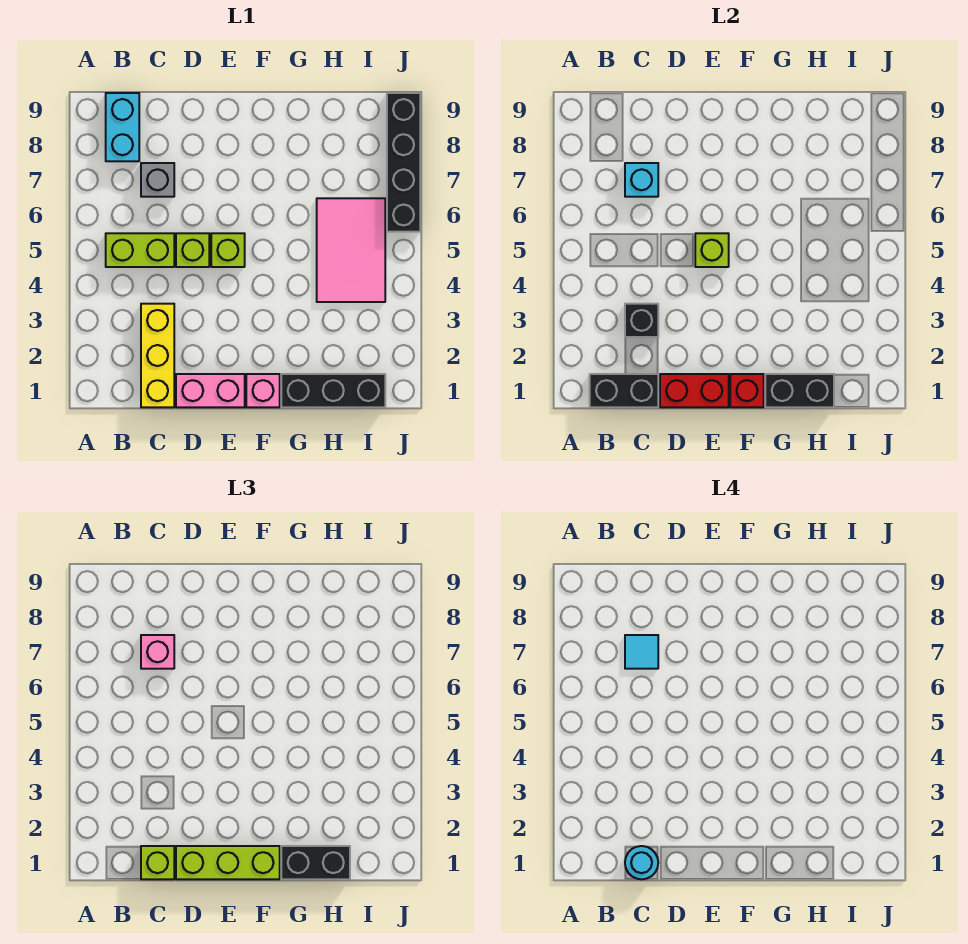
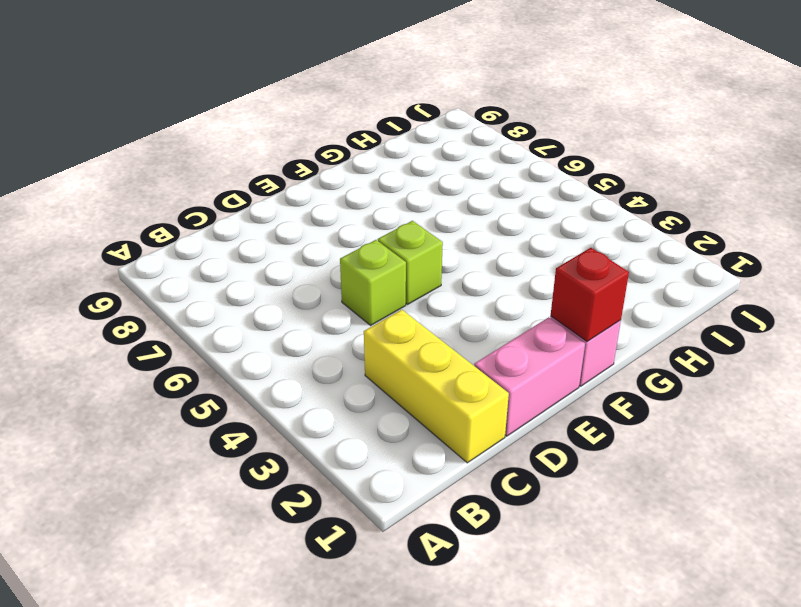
none -> lime brick B5:C5 level 1
none -> cyan brick B8:B9 level 1
none -> grey brick C7 level 1

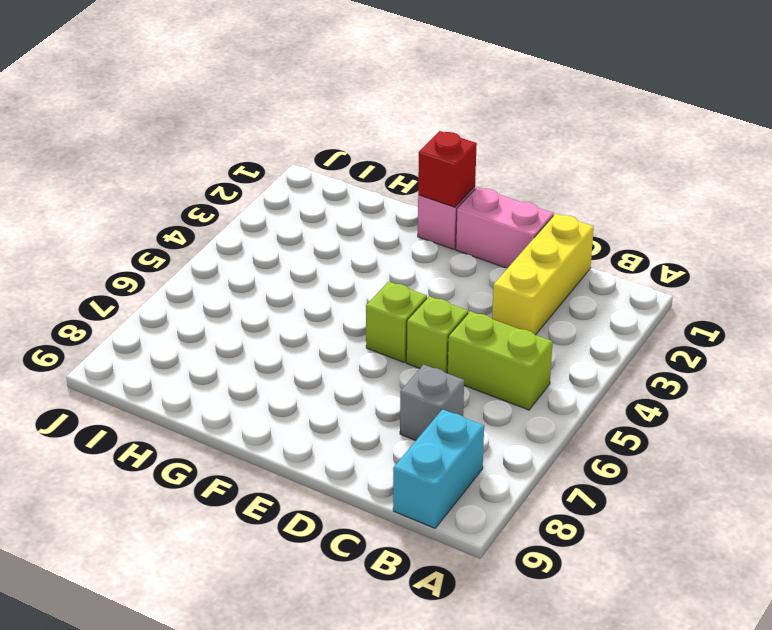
none -> black brick G1:I1 level 1
none -> pink tile H4:I6 level 1
none -> black brick J6:J9 level 1

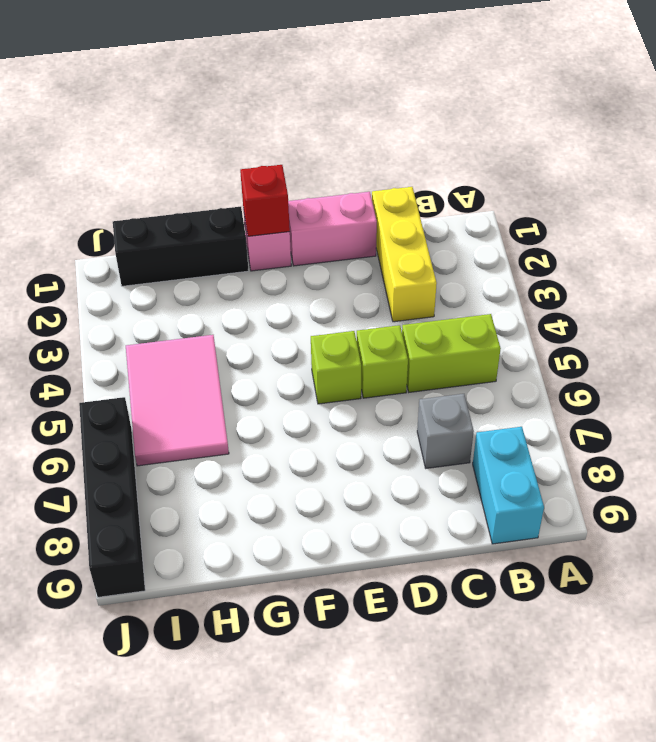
none -> black brick B1:C1 level 2
none -> black brick C3 level 2
none -> cyan brick C7 level 2

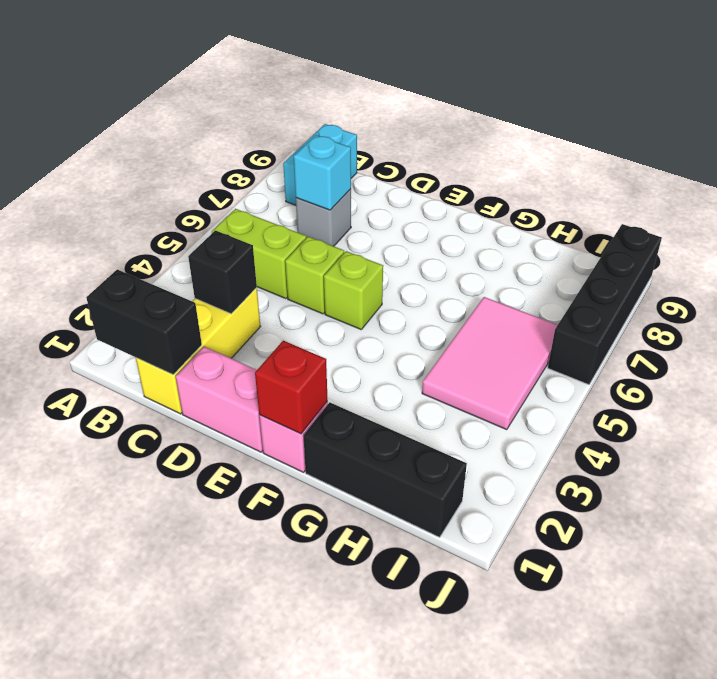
none -> red brick D1:E1 level 2
none -> lime brick E5 level 2
none -> black brick G1:H1 level 2

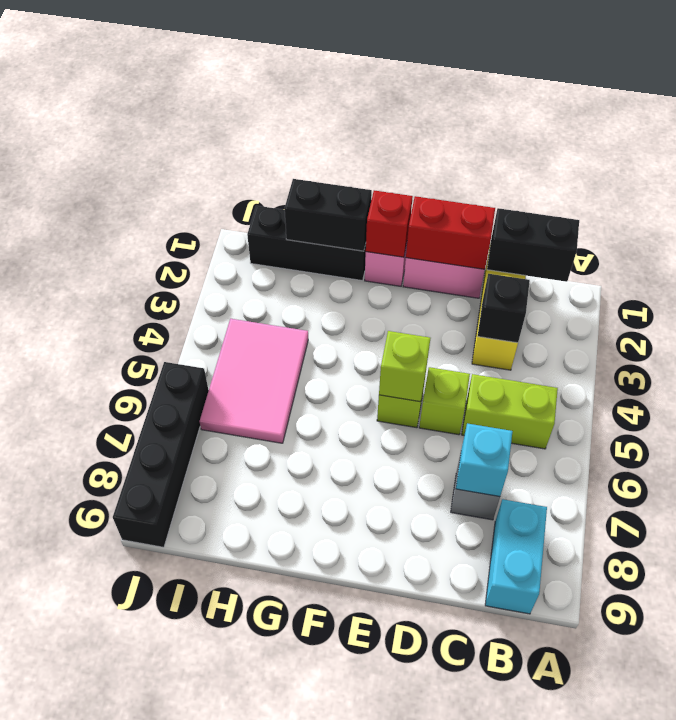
none -> lime brick C1 level 3
none -> pink brick C7 level 3
none -> lime brick D1:F1 level 3

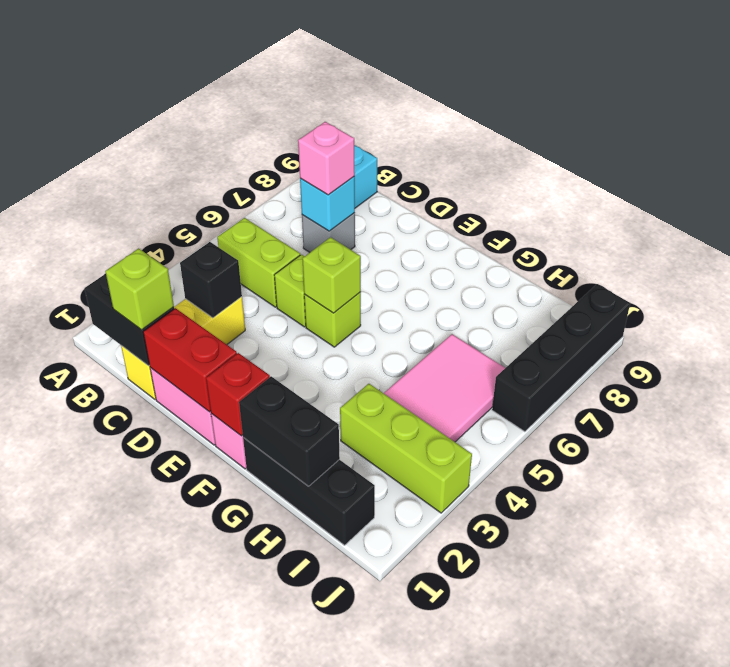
lime brick H3:J3 level 1 -> lime brick D1:F1 level 3
none -> black brick G1:H1 level 3
none -> cyan round brick C1 level 4
none -> cyan tile C7 level 4

